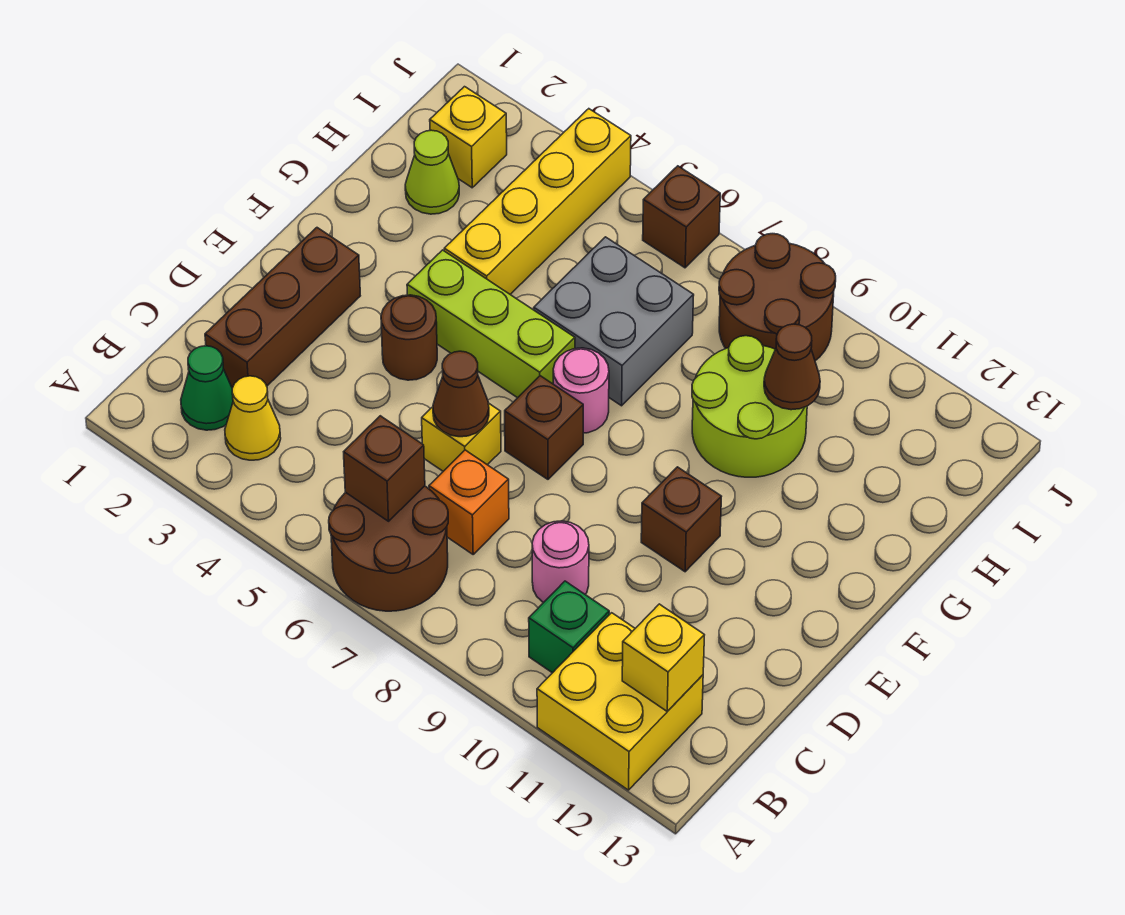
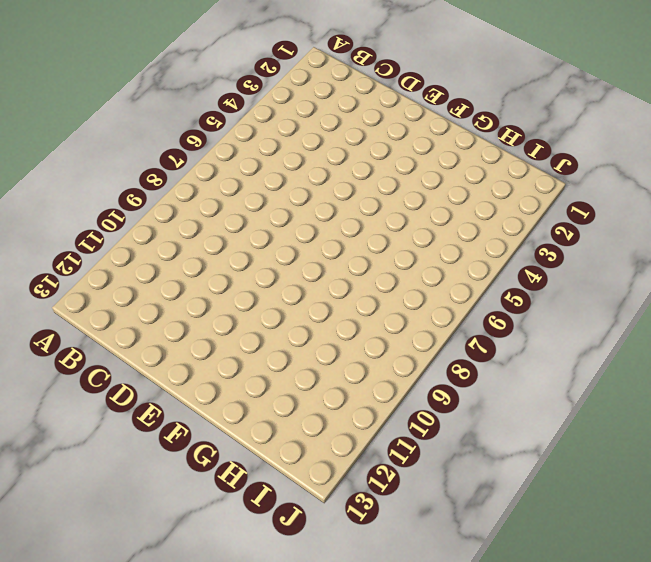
none -> brown round brick A6:B7 level 1
none -> yellow brick A11:B12 level 1
none -> green cone B2 level 1

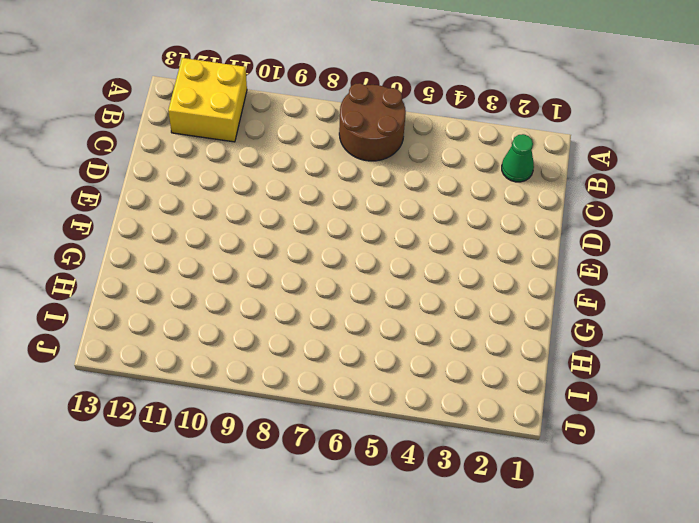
none -> yellow cone B3 level 1
none -> green brick B10 level 1
none -> brown brick C2:E2 level 1

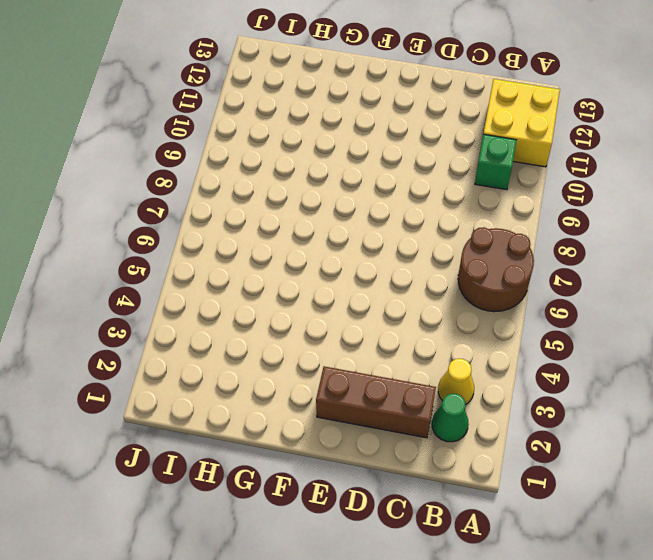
none -> orange brick C7 level 1
none -> pink round brick C9 level 1
none -> yellow brick D6 level 1

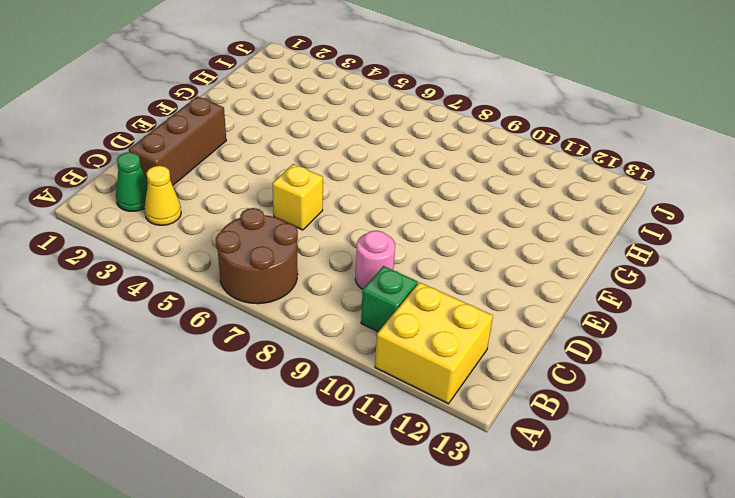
none -> orange brick C7 level 1
none -> brown round brick E4 level 1
none -> brown brick E7 level 1

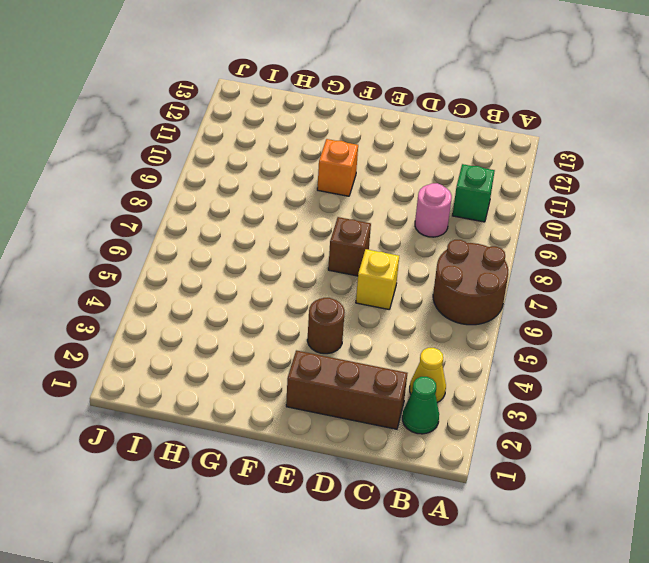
orange brick F10 level 1 -> orange brick C7 level 1
none -> yellow brick A11:B12 level 1
none -> brown brick E10 level 1
none -> lime brick F4:F6 level 1

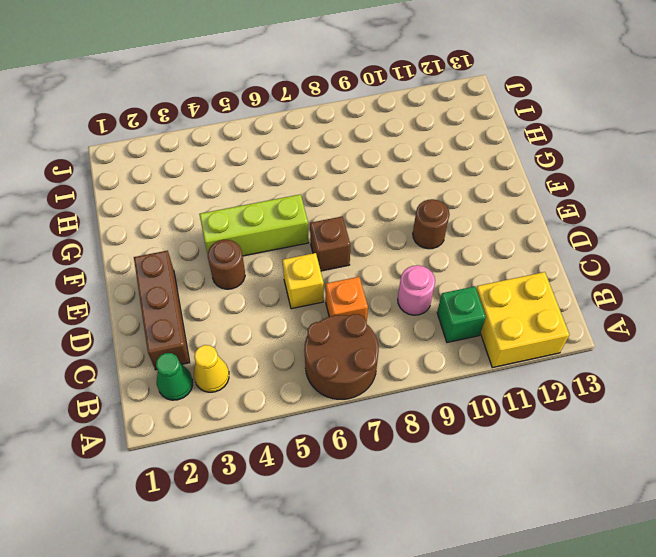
brown round brick E10 level 1 -> brown brick E10 level 1
none -> pink round brick F7 level 1
none -> yellow brick G4:J4 level 1
none -> grey brick G6:H7 level 1

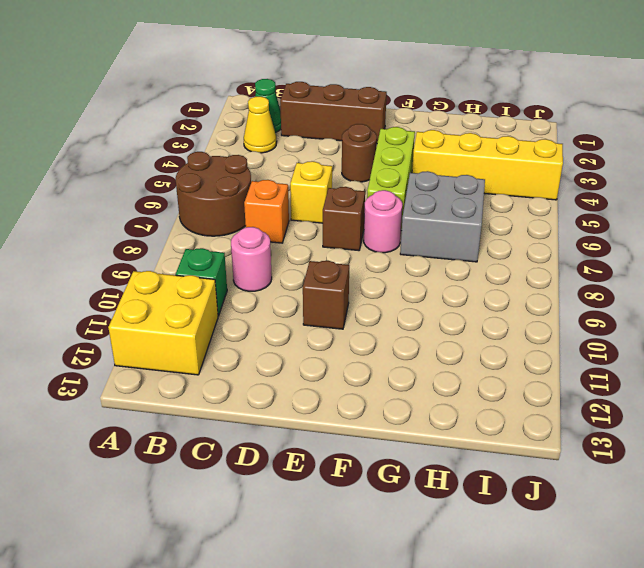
none -> lime round brick G9:H10 level 1
none -> lime cone H2 level 1
none -> yellow brick I2 level 1

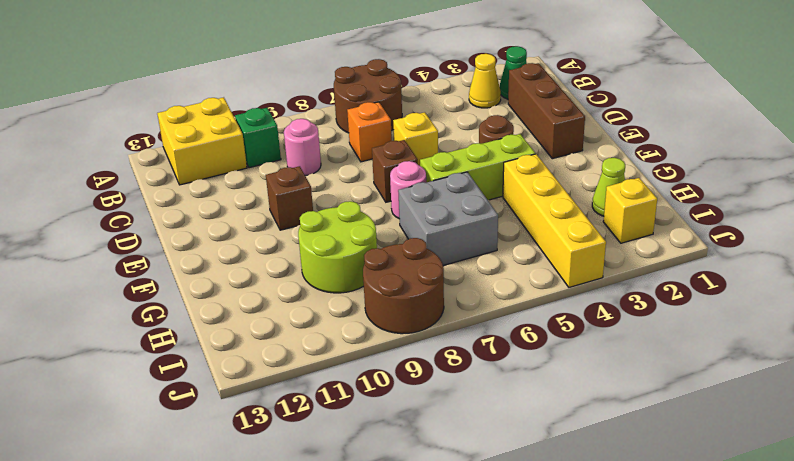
none -> brown brick J6 level 1
none -> brown brick B6 level 2
none -> yellow brick B12 level 2

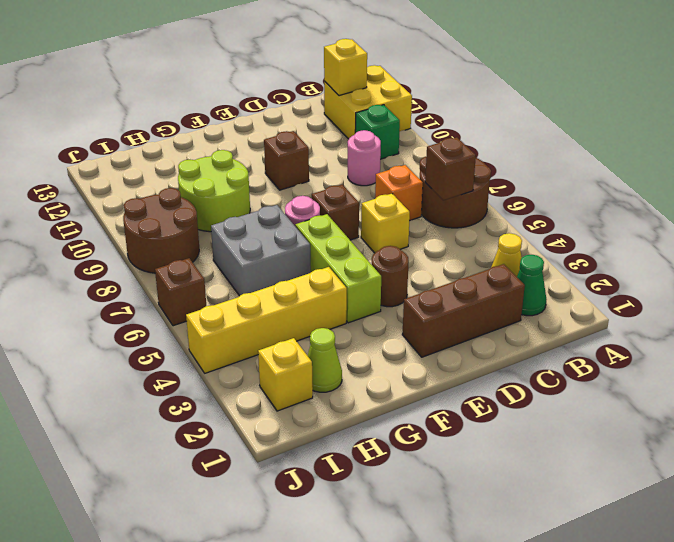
none -> brown cone D6 level 2
none -> brown cone H10 level 2

